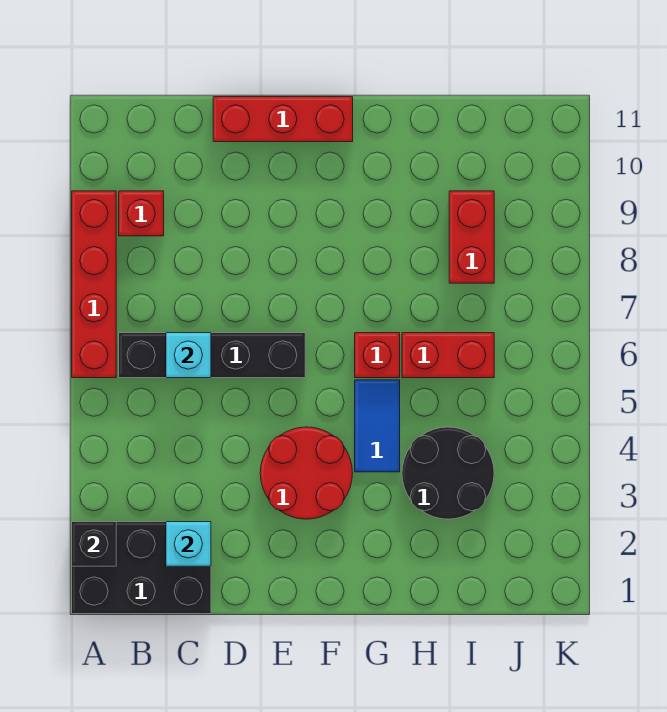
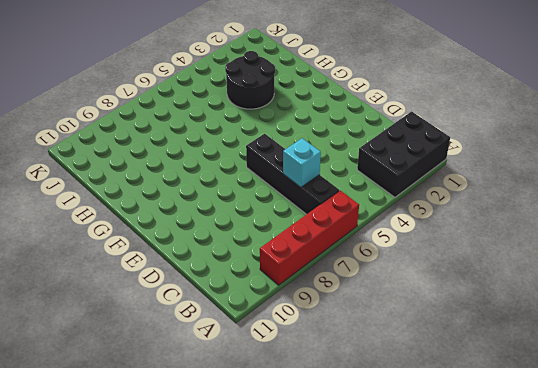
black brick A1:B3 level 1 -> black brick A1:C2 level 1
none -> red brick B9 level 1
none -> red brick D11:F11 level 1
none -> red round brick E3:F4 level 1

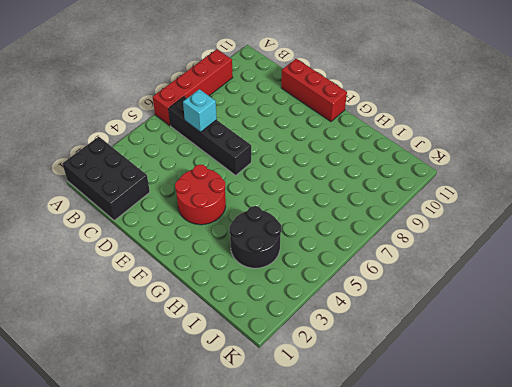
none -> red brick B9 level 1
none -> blue tile G4:G5 level 1
none -> red brick G6 level 1

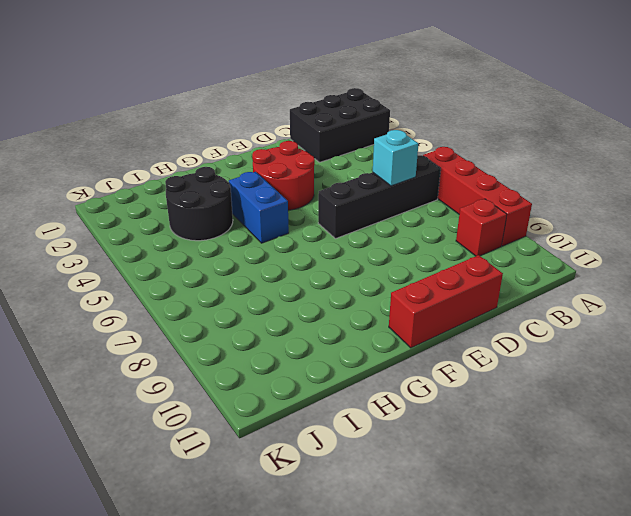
blue brick G4:G5 level 1 -> blue tile G4:G5 level 1
none -> red brick G6 level 1
none -> red brick H6:I6 level 1
none -> red brick I8:I9 level 1

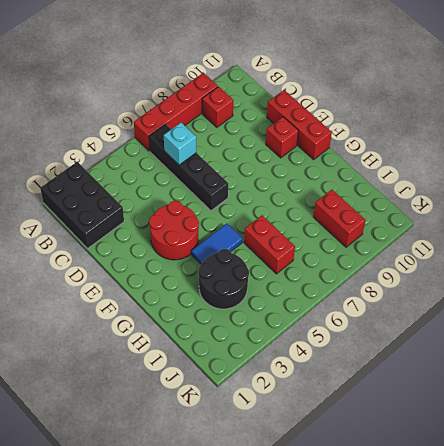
red brick E10 level 1 -> red brick G6 level 1
red brick I9:J9 level 1 -> red brick I8:I9 level 1
none -> black brick A2 level 2
none -> cyan brick C2 level 2

